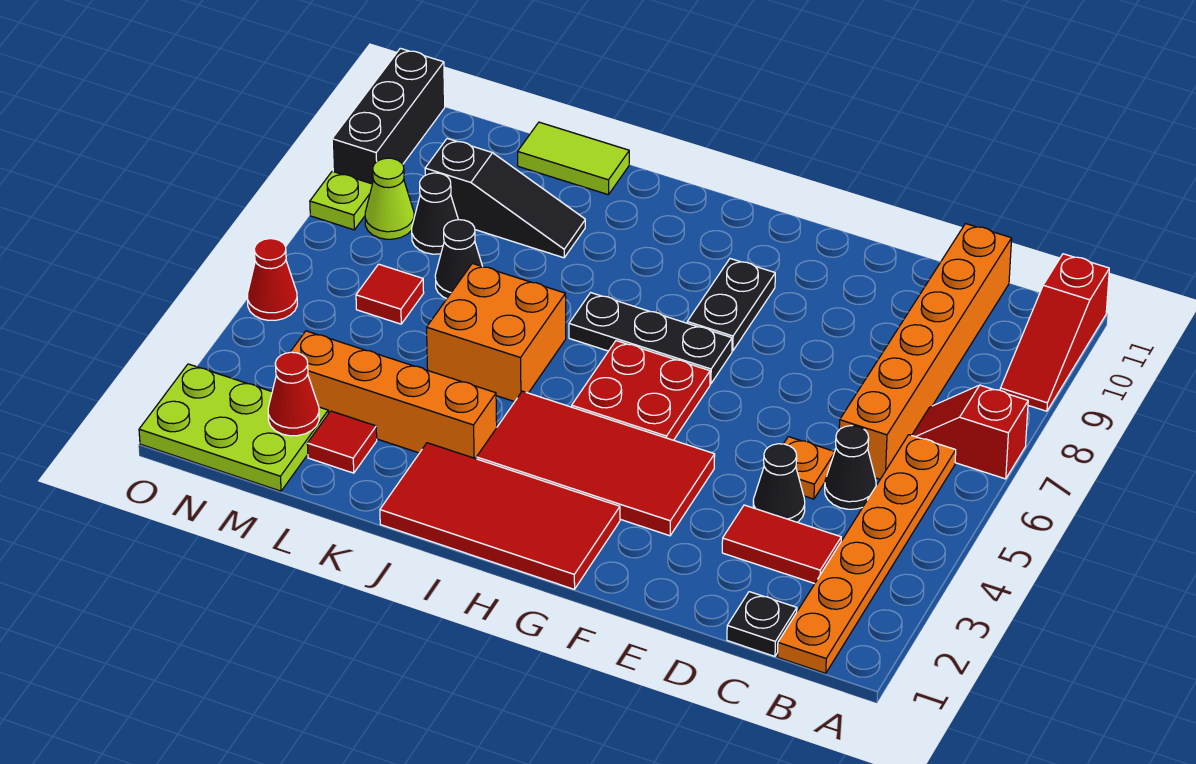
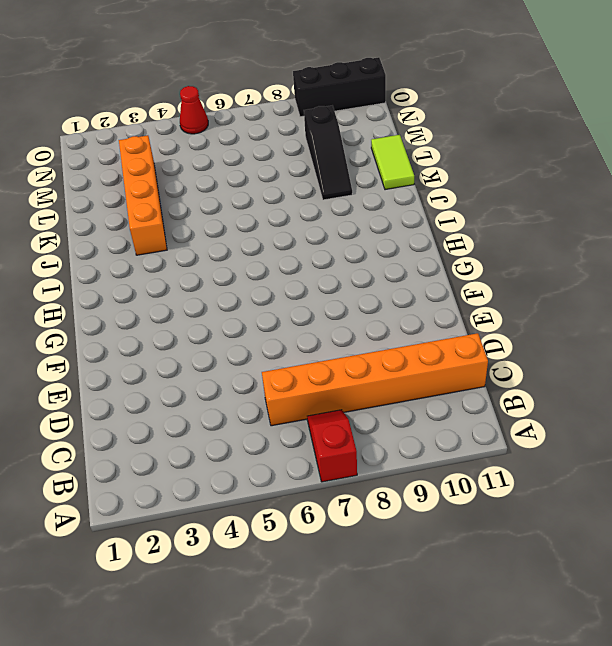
none -> red slope A9:A11 level 1 top 11
none -> orange plate B1:B6 level 1
none -> black plate C1 level 1

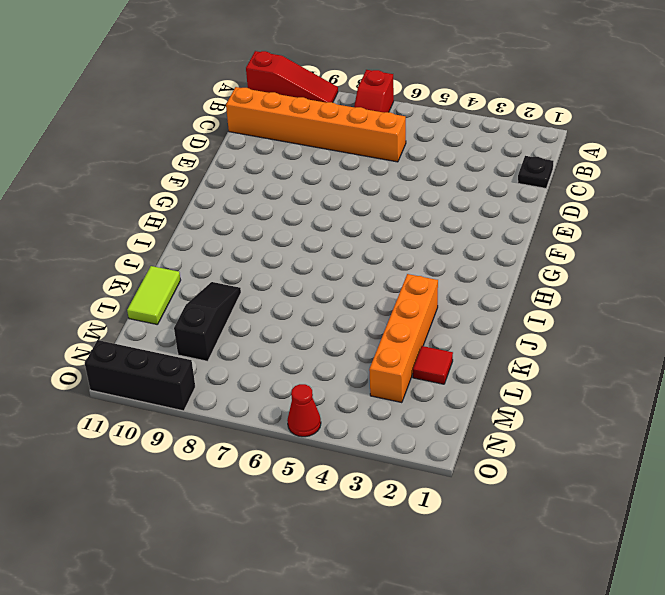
none -> orange plate B1:B6 level 1
none -> red tile C3:D3 level 1
none -> black cone C5 level 1

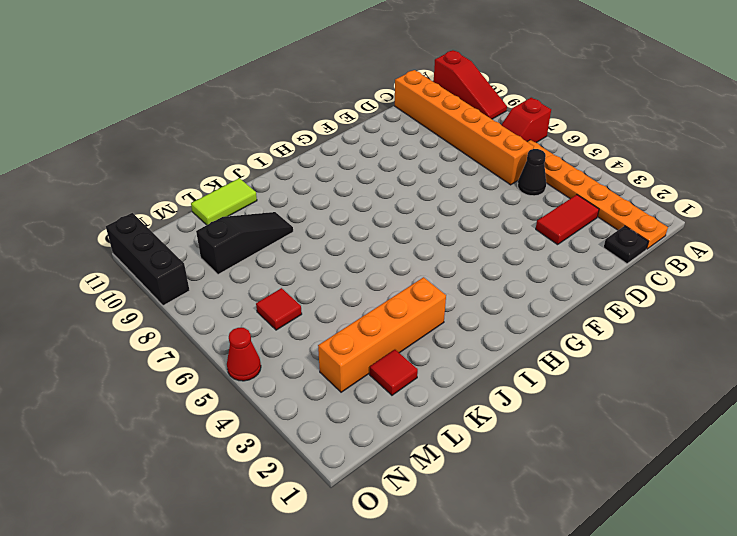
none -> black cone D4 level 1
none -> orange plate D5 level 1
none -> red tile F3:I4 level 1

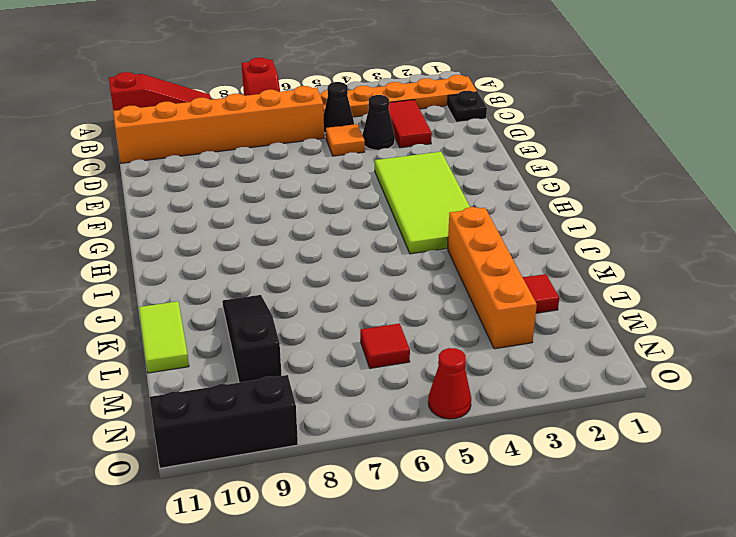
orange tile D5 level 1 -> orange plate D5 level 1
lime tile F3:I4 level 1 -> red tile F3:I4 level 1
none -> red tile G1:J2 level 1
none -> red plate G5:H6 level 1
none -> black plate G7:I7 level 1

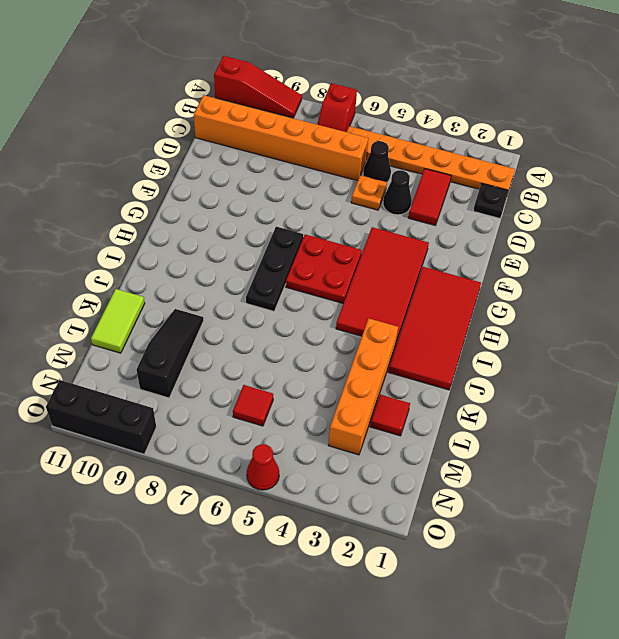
none -> black plate G8:G9 level 1
none -> orange brick J5:K6 level 1
none -> black cone L7 level 1

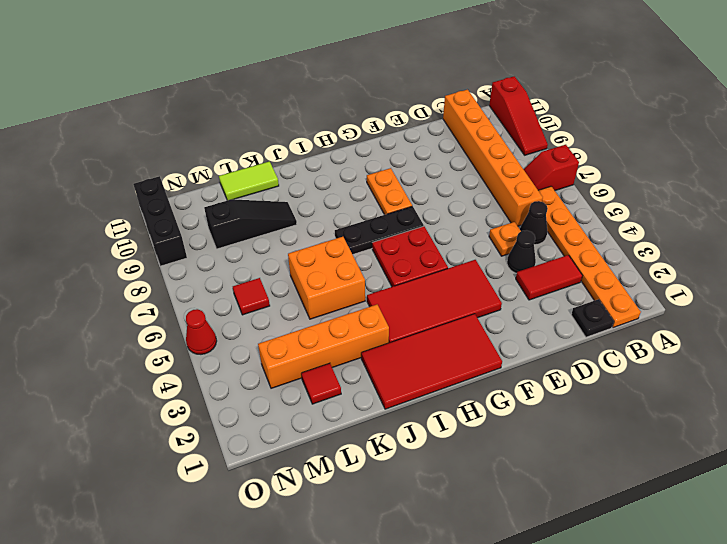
orange plate G8:G9 level 1 -> black plate G8:G9 level 1
none -> black cone L7 level 1
none -> lime plate M1:O2 level 1
none -> black cone M8 level 1

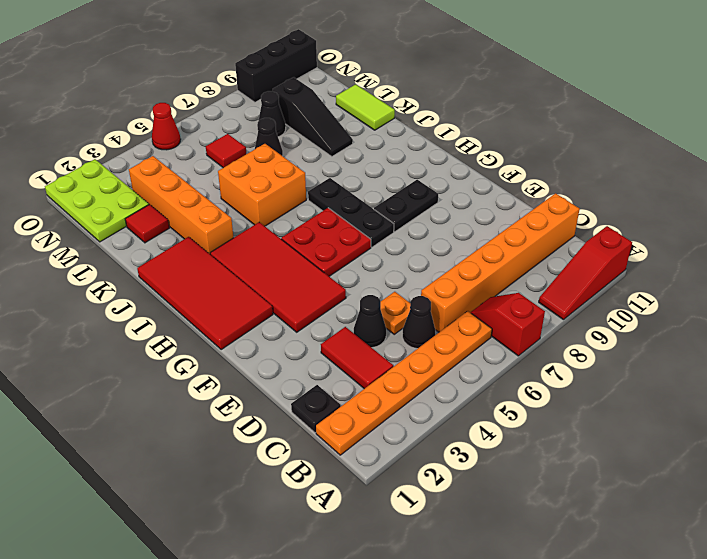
none -> lime cone N8 level 1
none -> lime plate O8 level 1
none -> red cone M2 level 2

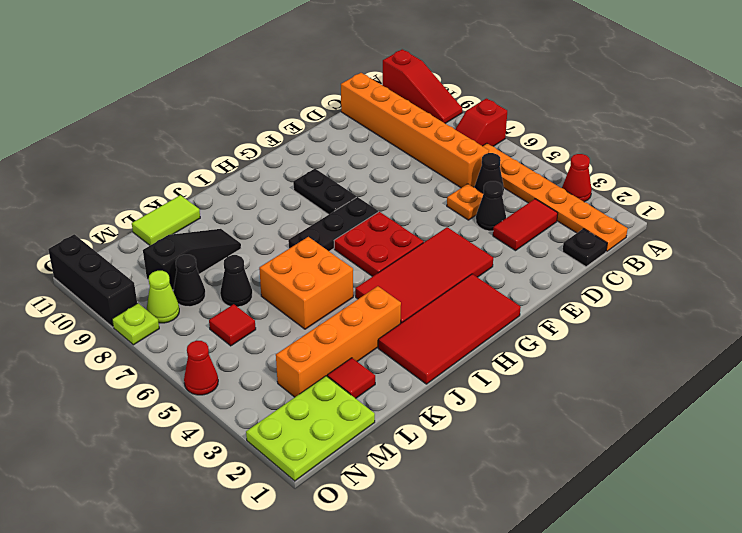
red cone A3 level 1 -> red cone M2 level 2

